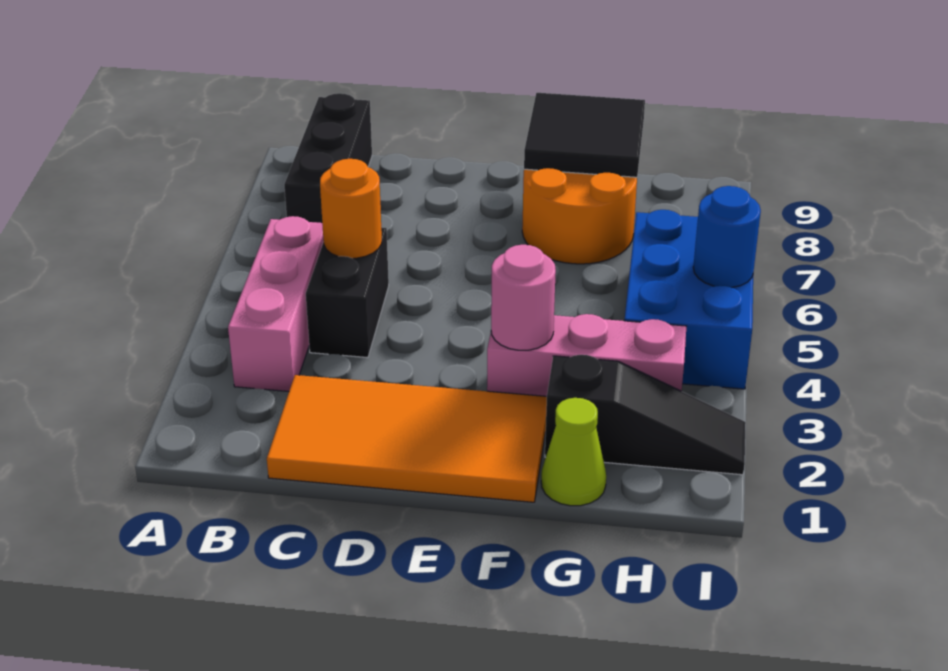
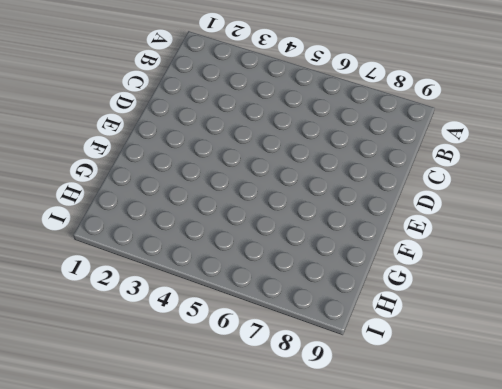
none -> pink brick B3:B5 level 1
none -> black brick B7:B9 level 1
none -> orange tile C1:F2 level 1

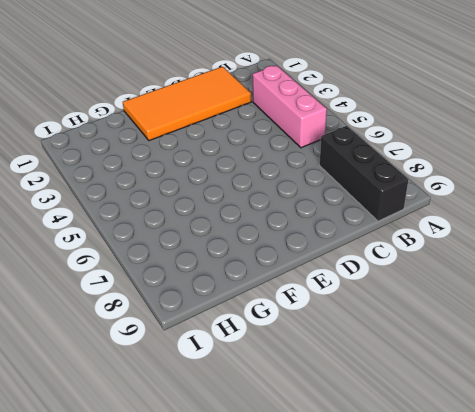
none -> black brick C4:C5 level 1
none -> pink brick F3:H3 level 1
none -> orange round brick F7:G8 level 1

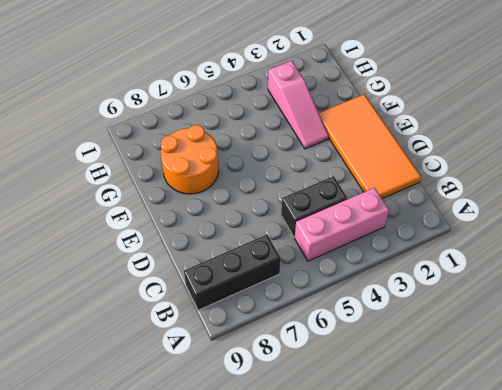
pink slope F3:H3 level 1 top H -> pink brick F3:H3 level 1
none -> lime cone G1 level 1
none -> black slope G2:I2 level 1 top G
none -> blue brick H4:I6 level 1

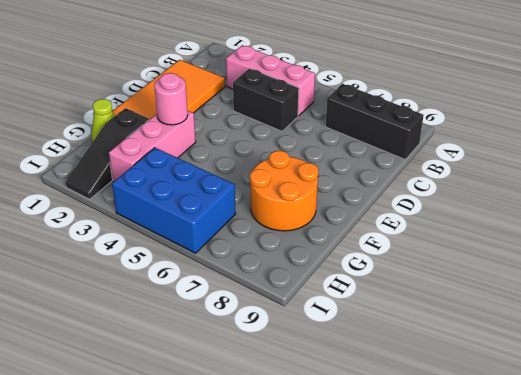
none -> orange round brick C5 level 2
none -> black tile F8:G9 level 2
none -> blue round brick I5 level 2

